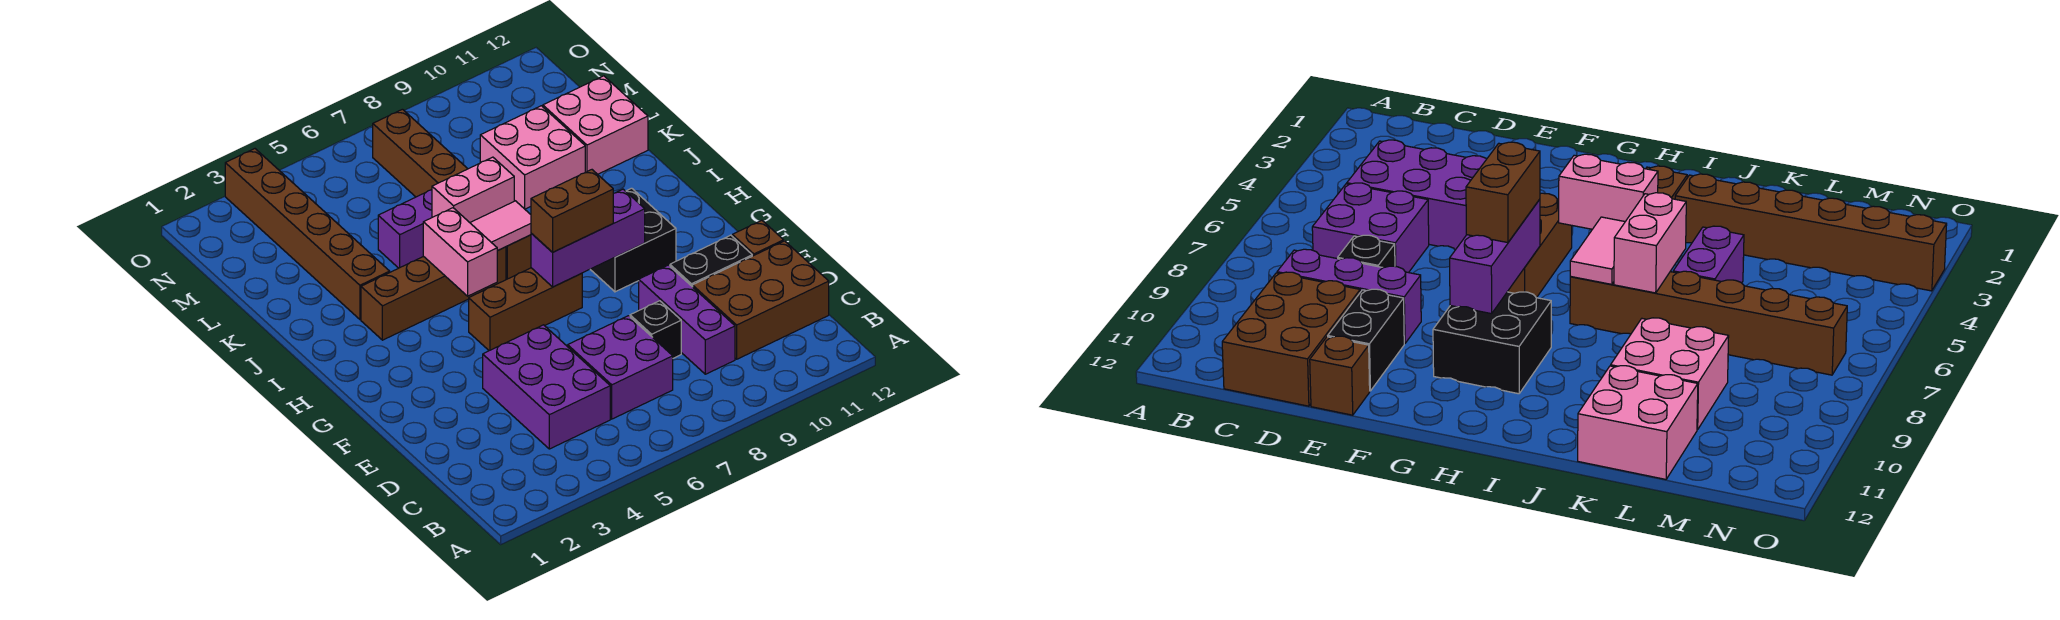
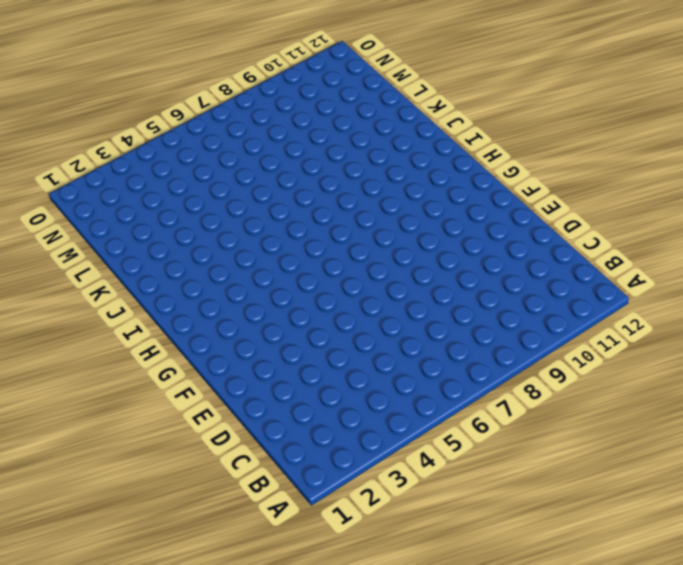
none -> purple brick C4:E5 level 1
none -> purple brick C6:D7 level 1
none -> purple brick C9:E9 level 1

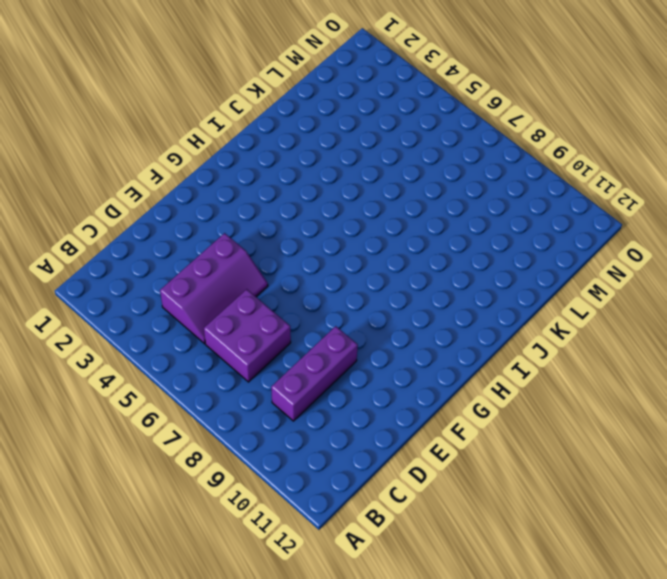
purple slope C4:E5 level 1 top 4 -> purple brick C4:E5 level 1
none -> brown brick C10:D12 level 1
none -> black brick D8 level 1
none -> black brick E10:E11 level 1

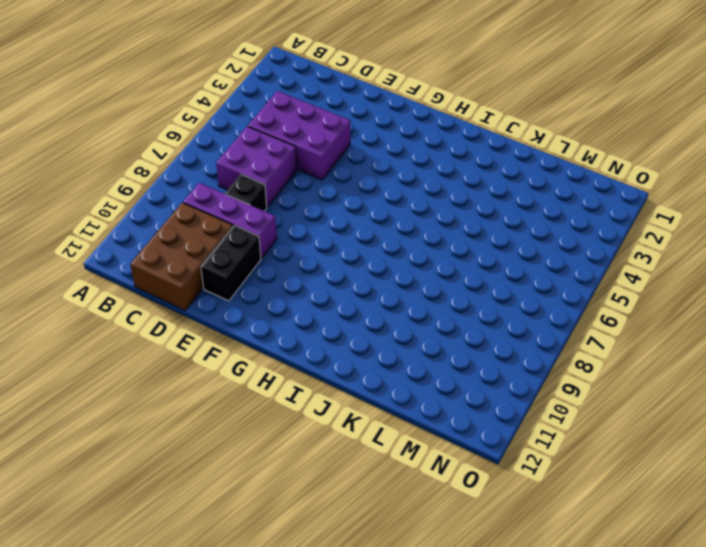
none -> brown brick E12 level 1
none -> brown brick G5:G7 level 1
none -> black brick G9:H10 level 1

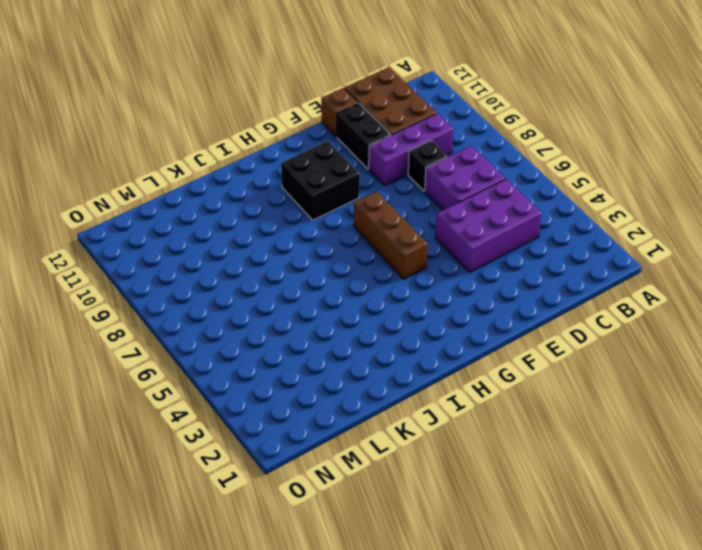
none -> brown brick I3:I6 level 1
none -> brown brick I7:N7 level 1
none -> brown brick J3:O3 level 1

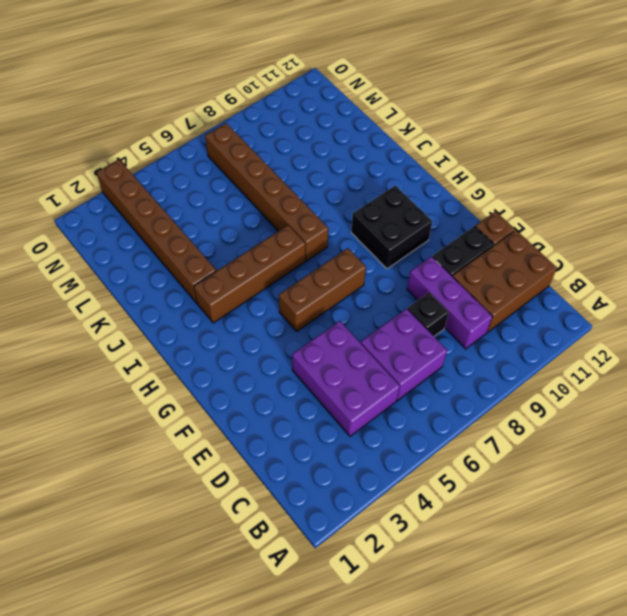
none -> purple brick K5:K6 level 1
none -> pink brick K9:L10 level 1
none -> pink brick K11:L12 level 1

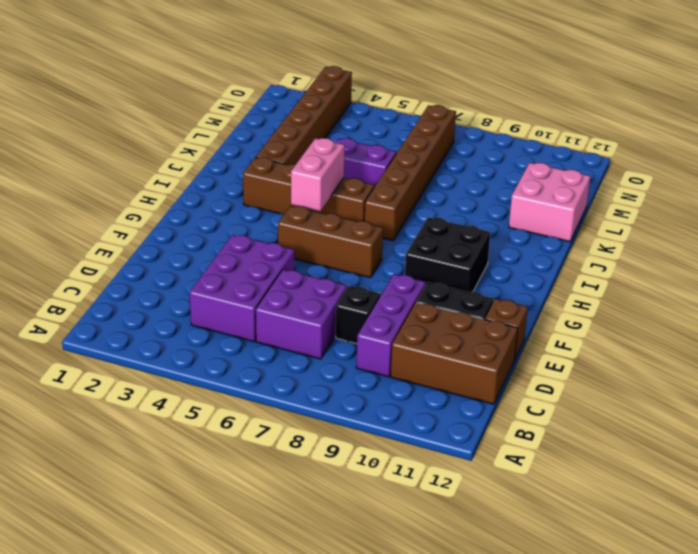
none -> pink brick K9:L10 level 1
none -> purple brick G7:G9 level 2
none -> pink tile I6:I7 level 2

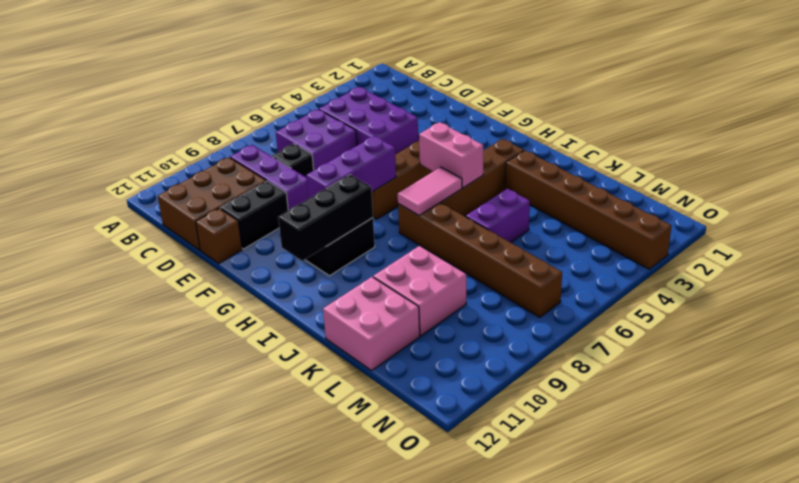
black brick H9:H11 level 2 -> none
none -> pink brick J6:J7 level 2
none -> brown brick G7:G8 level 3

